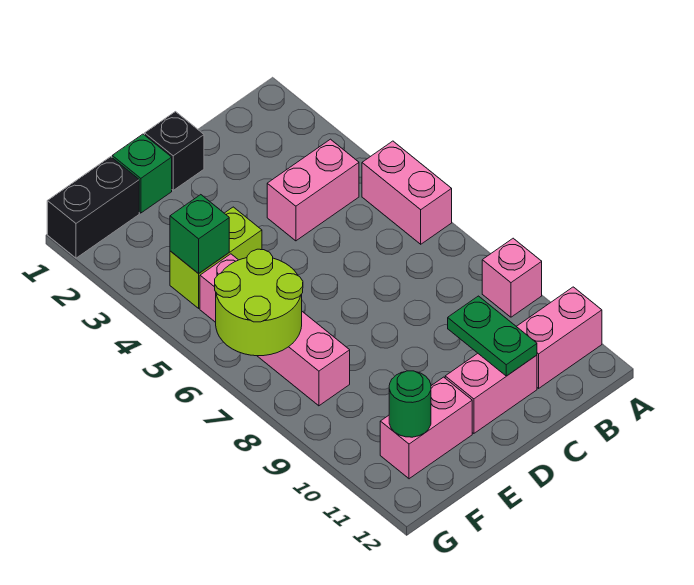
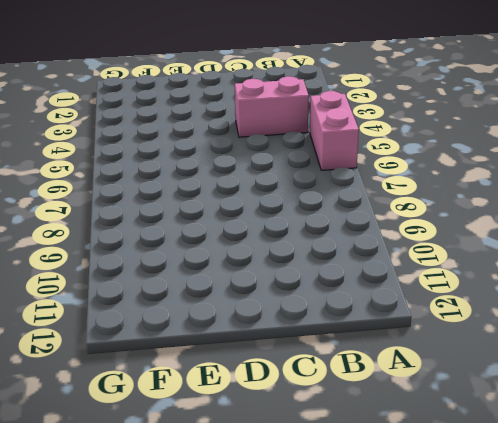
none -> pink brick A9 level 1
none -> pink brick A11:B11 level 1
none -> pink brick C11:D11 level 1

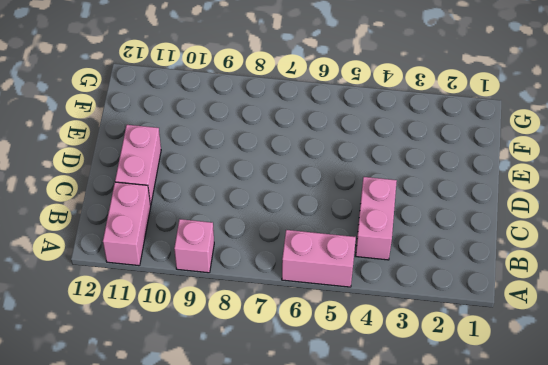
none -> black brick D1 level 1
none -> green brick E1 level 1
none -> lime brick E4:F4 level 1

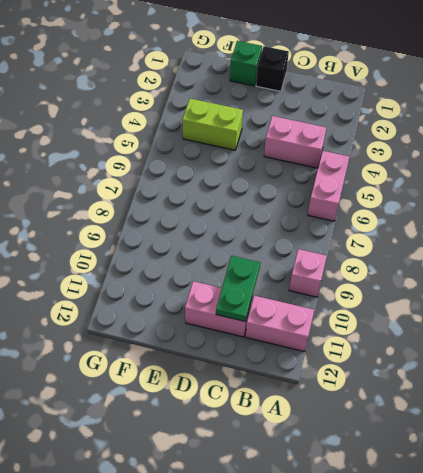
none -> pink brick E11:F11 level 1
none -> black brick F1:G1 level 1
none -> pink brick F5:F8 level 1

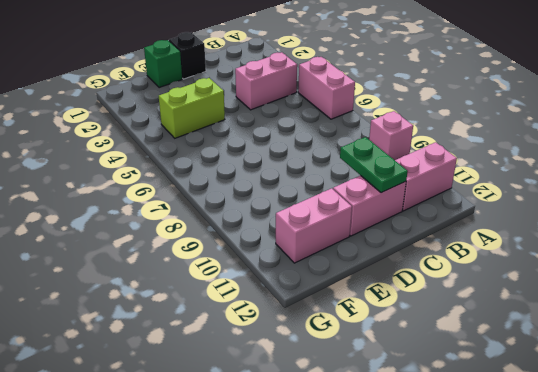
none -> black brick F1:G1 level 1
none -> pink brick F5:F8 level 1
none -> green brick F4 level 2

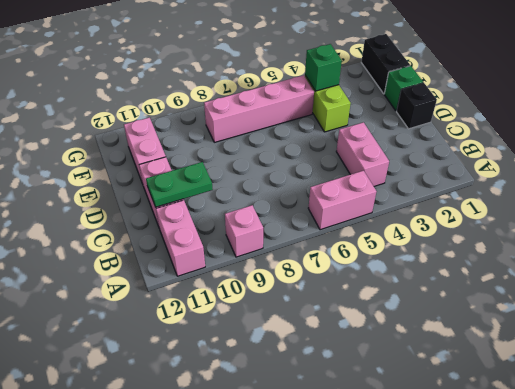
none -> lime round brick F6:G7 level 2
none -> green round brick F11 level 2

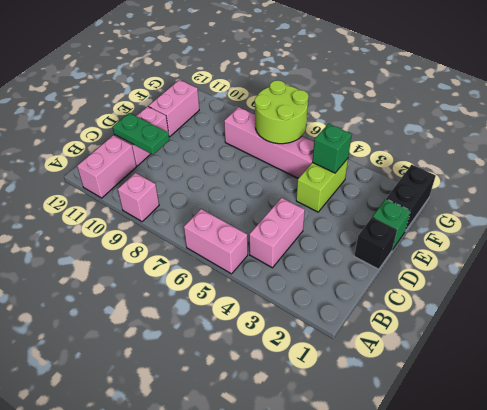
none -> green round brick F11 level 2

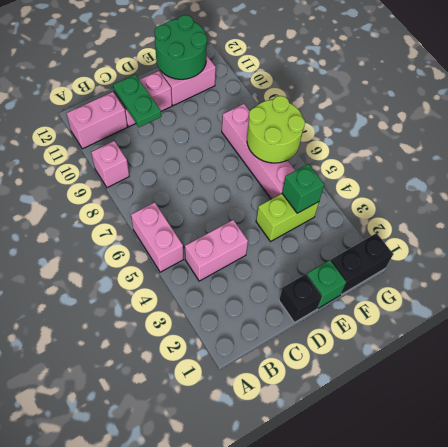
green round brick E11:F12 level 2 -> green round brick F11 level 2

